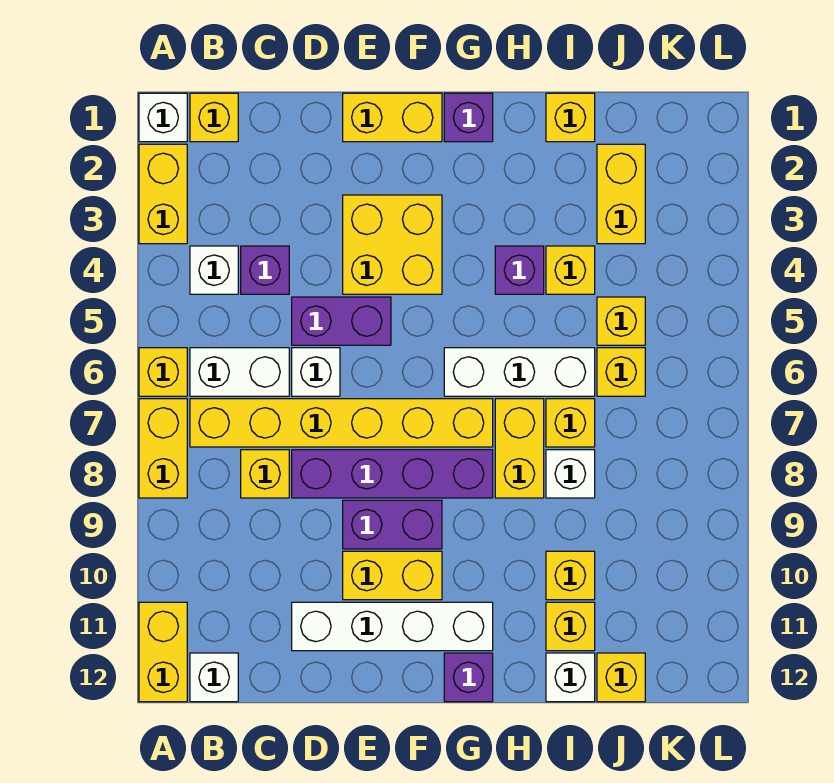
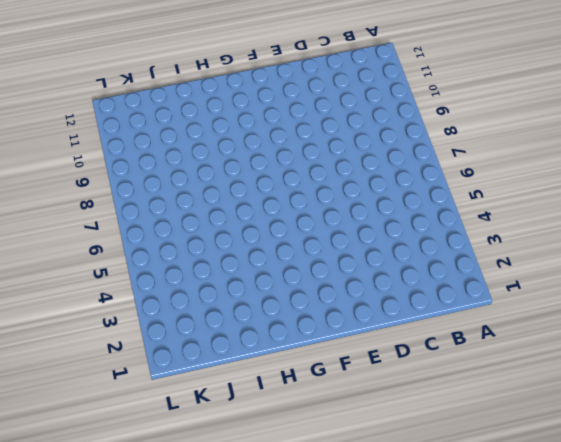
none -> white brick A1 level 1
none -> yellow brick A2:A3 level 1
none -> yellow brick A6 level 1
none -> yellow brick A7:A8 level 1

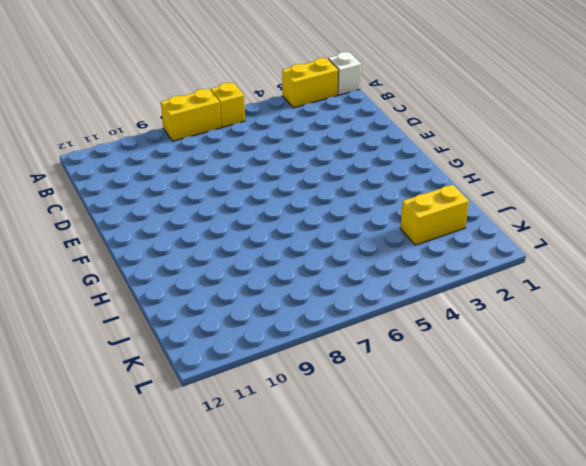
none -> yellow brick A11:A12 level 1
none -> yellow brick B1 level 1
none -> white brick B4 level 1
none -> white brick B6:C6 level 1

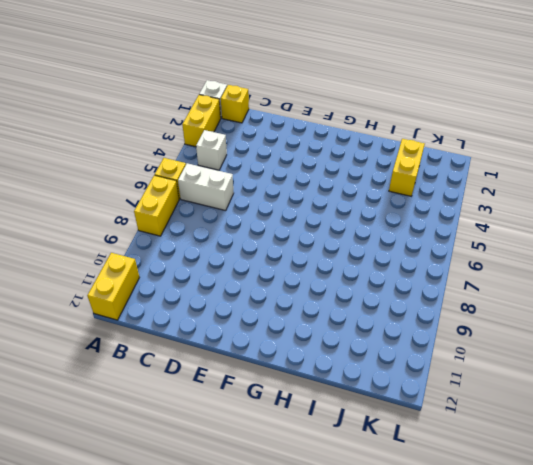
none -> yellow brick B7:G7 level 1
none -> white brick B12 level 1
none -> purple brick C4 level 1
none -> yellow brick C8 level 1

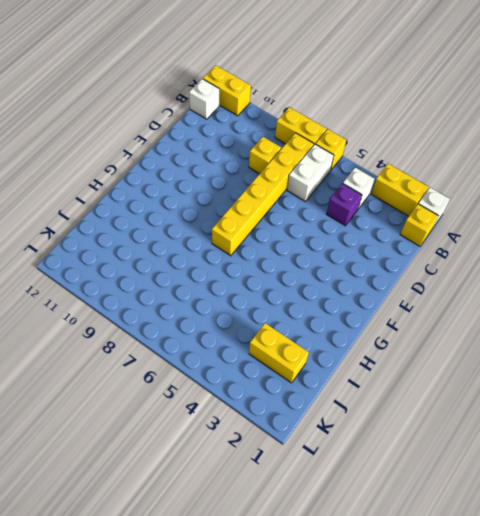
none -> purple brick D5:E5 level 1
none -> white brick D6 level 1
none -> purple brick D8:G8 level 1
none -> white brick D11:G11 level 1

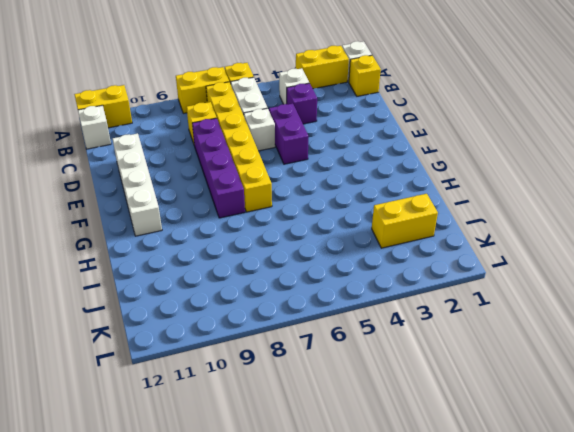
none -> yellow brick E1:F1 level 1
none -> yellow brick E3:F4 level 1
none -> purple brick E9:F9 level 1
none -> yellow brick E10:F10 level 1

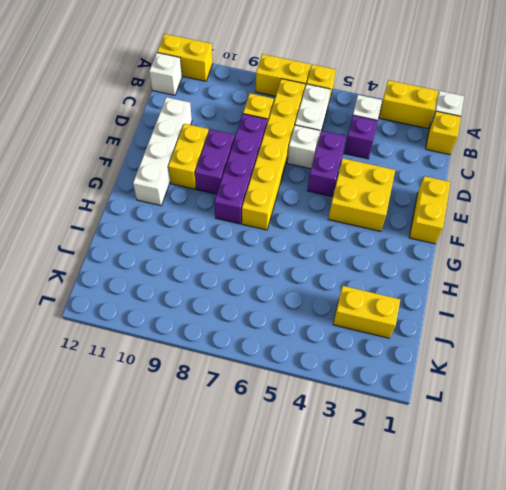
none -> purple brick G1 level 1
none -> white brick G6:I6 level 1
none -> purple brick G12 level 1
none -> purple brick H4 level 1

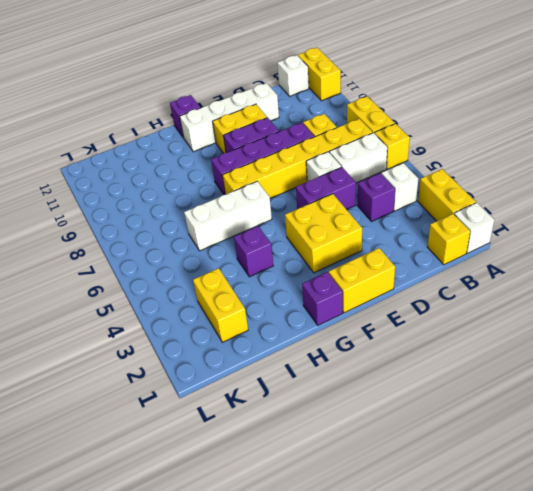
none -> yellow brick H7:H8 level 1
none -> yellow brick I1 level 1
none -> yellow brick I4 level 1
none -> yellow brick I7 level 1

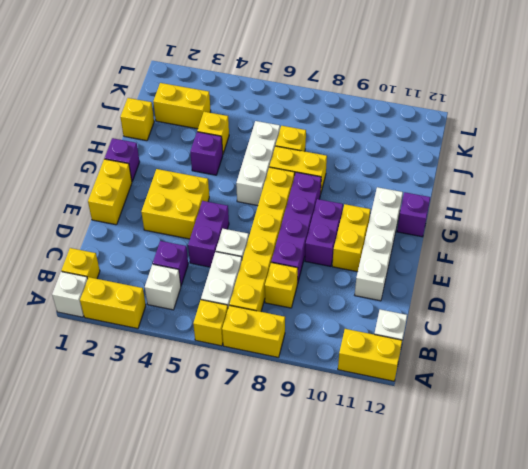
none -> white brick I8 level 1
none -> yellow brick I10 level 1
none -> yellow brick I11 level 1
none -> white brick I12 level 1

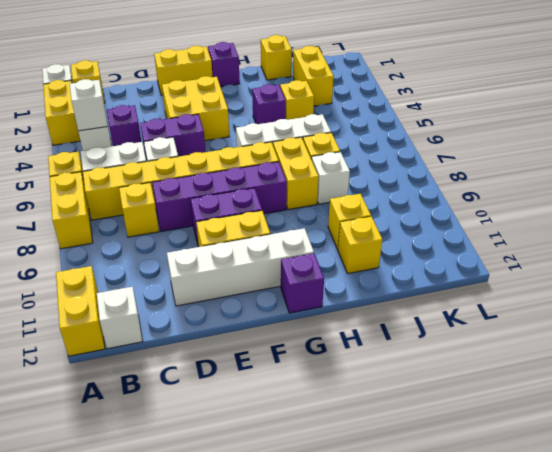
white brick B4 level 2 -> white brick I12 level 1
none -> yellow brick J5 level 1
none -> yellow brick J6 level 1
none -> yellow brick J12 level 1

